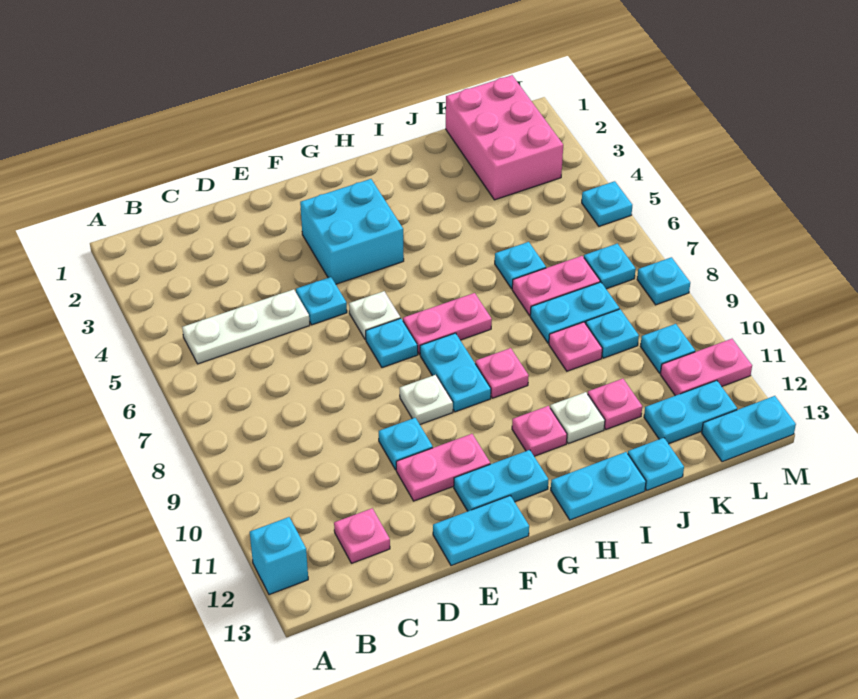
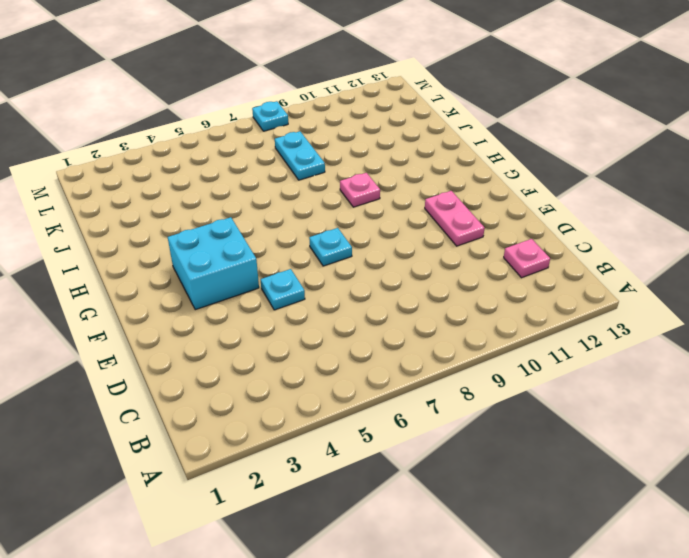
none -> cyan brick A12 level 1
none -> white plate B5:D5 level 1
none -> cyan plate E10 level 1
none -> cyan plate E13:F13 level 1

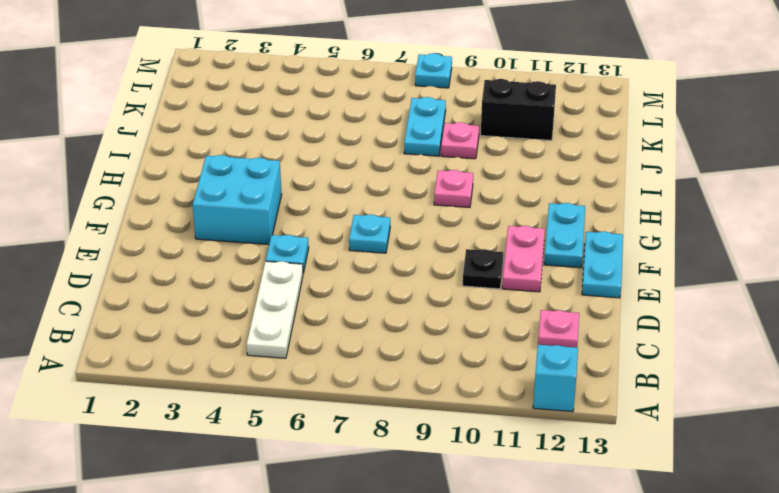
black plate E10 level 1 -> cyan plate E10 level 1
black brick K10:K11 level 1 -> none
none -> white plate F6 level 1
none -> white plate F9 level 1
none -> pink plate G7:H7 level 1
none -> cyan plate G8:G9 level 1

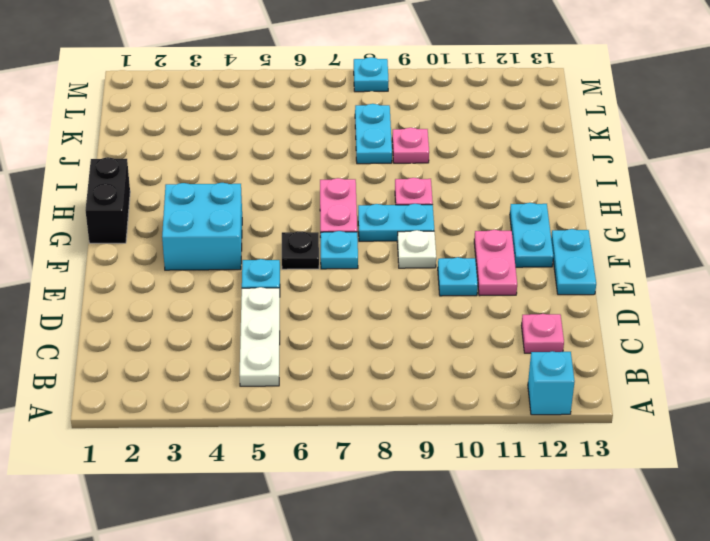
black plate F6 level 1 -> white plate F6 level 1
black brick G1:H1 level 1 -> none
none -> pink plate H11 level 1
none -> cyan plate H13:I13 level 1
none -> white plate I11 level 1
none -> cyan plate J6 level 1

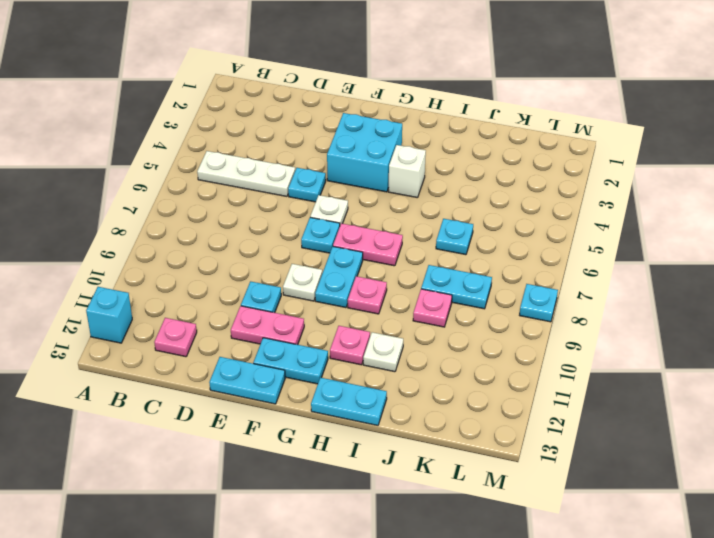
white brick H4 level 1 -> none
none -> pink plate J7:K7 level 1
none -> pink plate J11 level 1
none -> cyan plate J13 level 1
none -> pink brick K1:L3 level 1

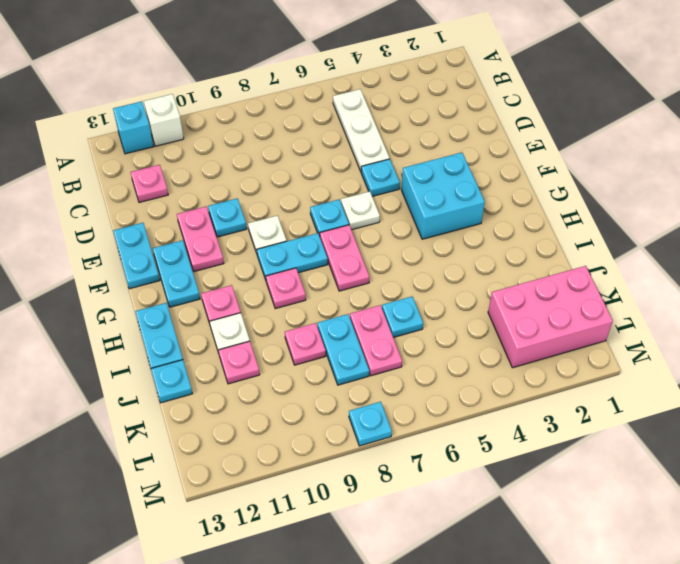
white brick A11 level 1 -> none
none -> cyan plate K9 level 1
none -> cyan plate K12:L12 level 1
none -> cyan plate L7 level 1
none -> cyan plate L10 level 1

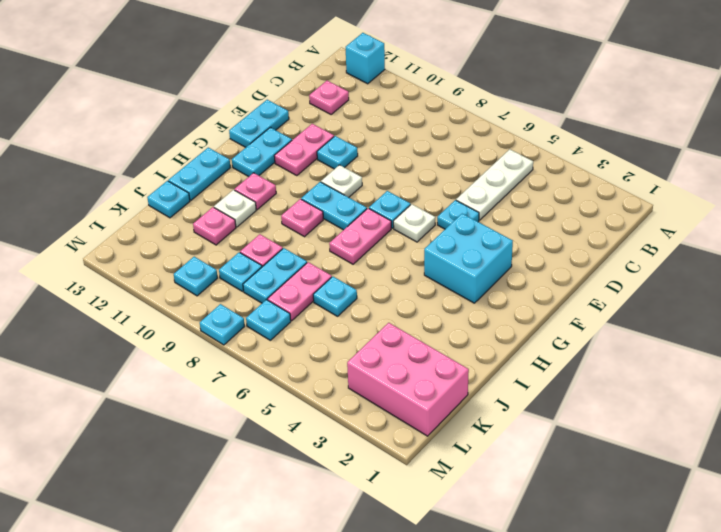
none -> cyan plate K12:L12 level 1
none -> pink plate L11:M11 level 1
none -> cyan plate L13:M13 level 1
none -> cyan plate M5 level 1

